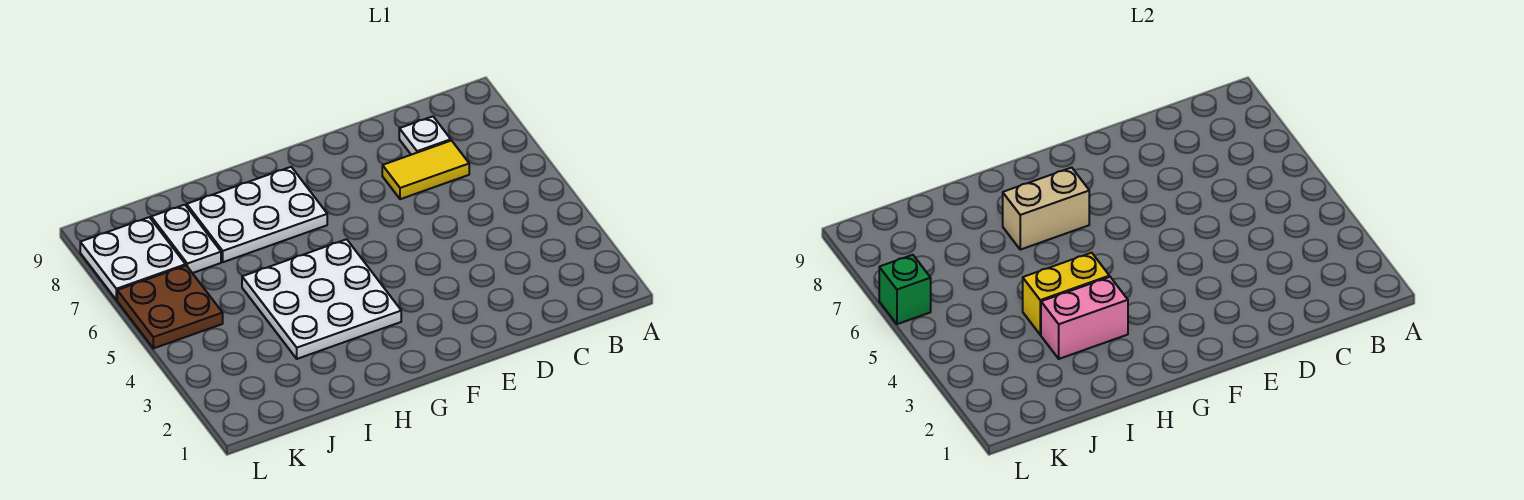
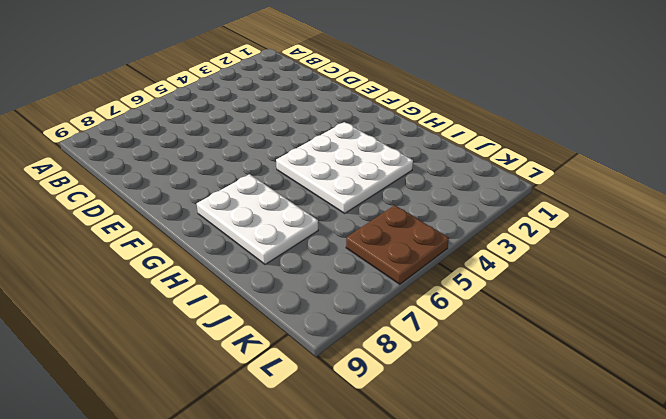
none -> yellow tile C7:D7 level 1
none -> white plate C8 level 1

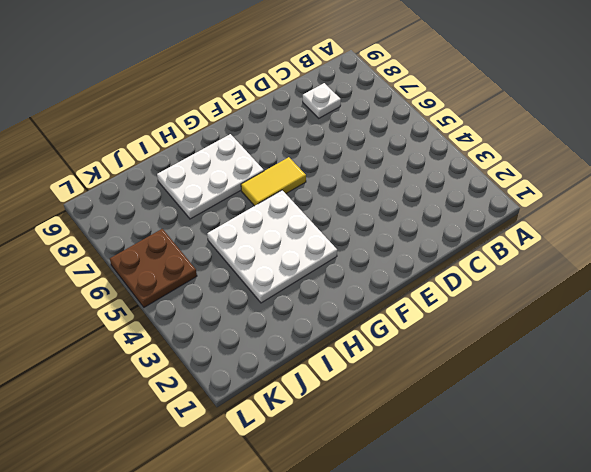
yellow tile F6:G6 level 1 -> yellow tile C7:D7 level 1
none -> white plate J7:J8 level 1
none -> white plate K7:L8 level 1

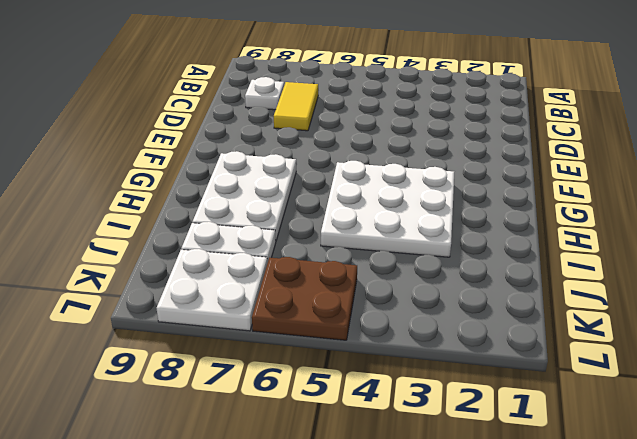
none -> tan brick G7:H7 level 2
none -> pink brick H3:I3 level 2

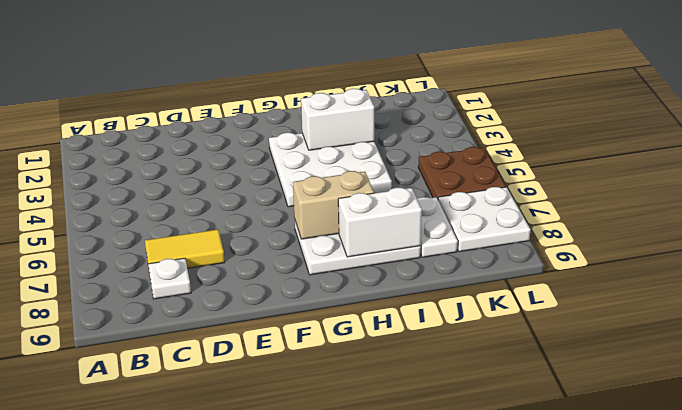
white brick H3:I3 level 2 -> pink brick H3:I3 level 2
white brick H8:I8 level 2 -> none
none -> yellow brick H4:I4 level 2
none -> green brick L6 level 2

